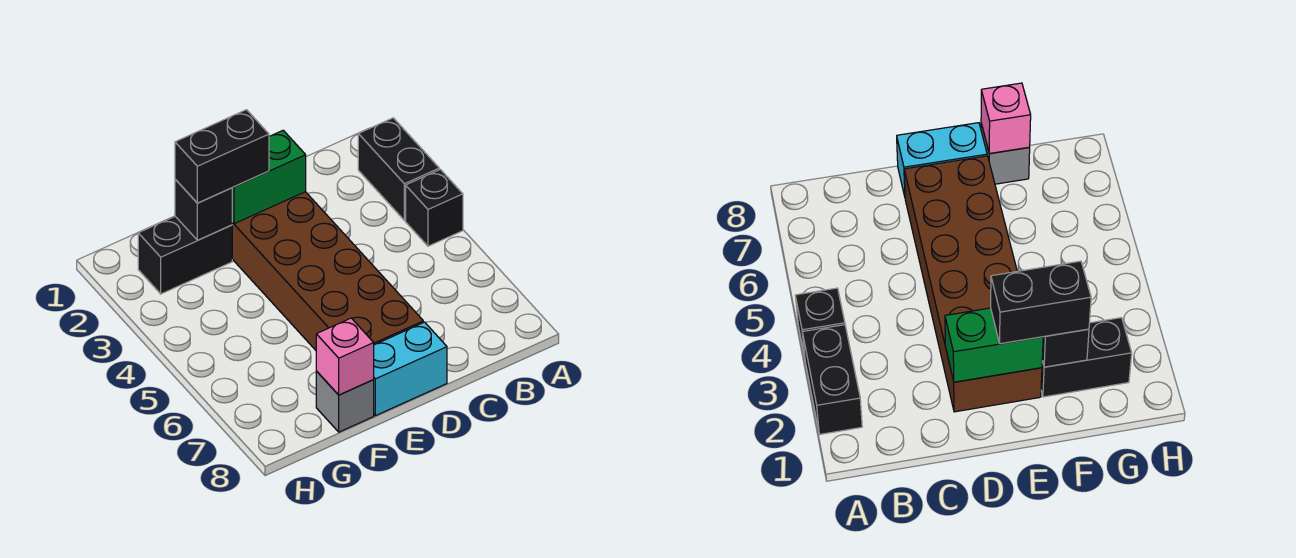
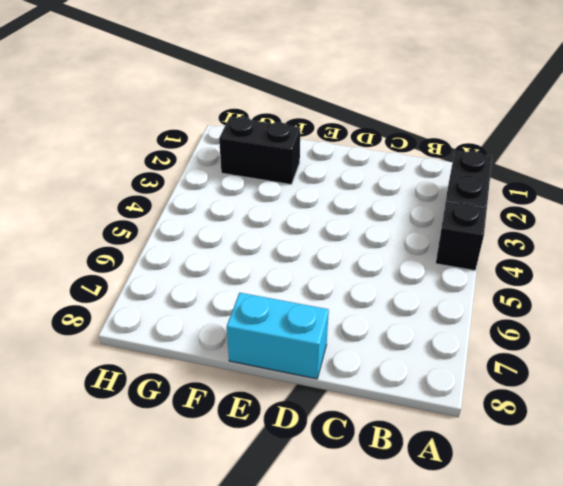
none -> brown brick D2:E7 level 1
none -> grey brick F8 level 1

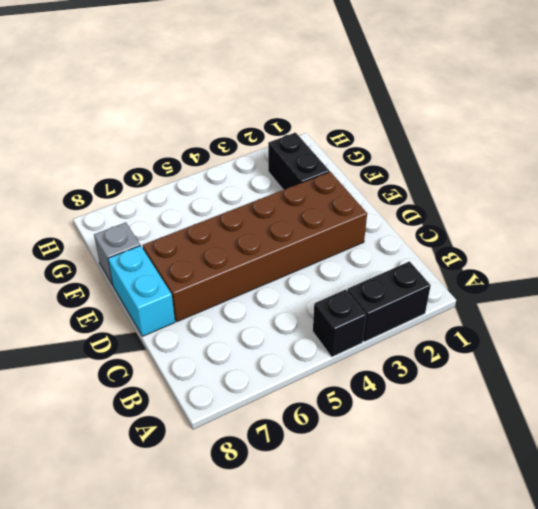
none -> green brick D2:E2 level 2
none -> black brick F2 level 2

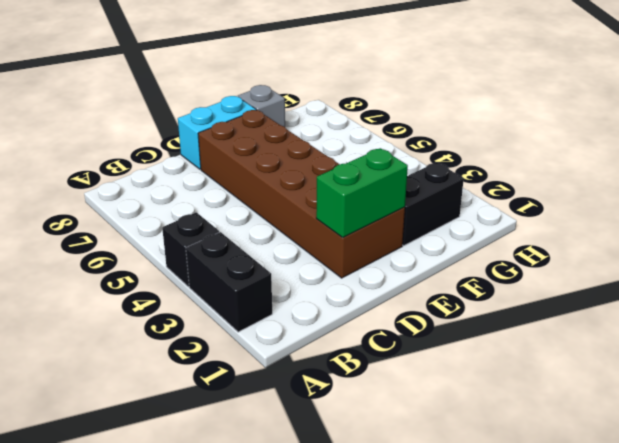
none -> black brick F2 level 2
none -> pink brick F8 level 2

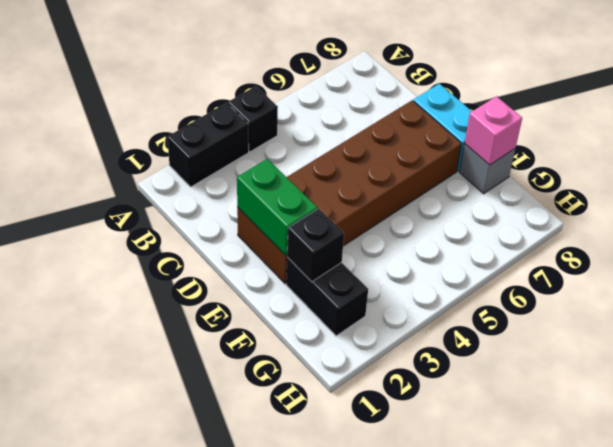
none -> black brick E2:F2 level 3

